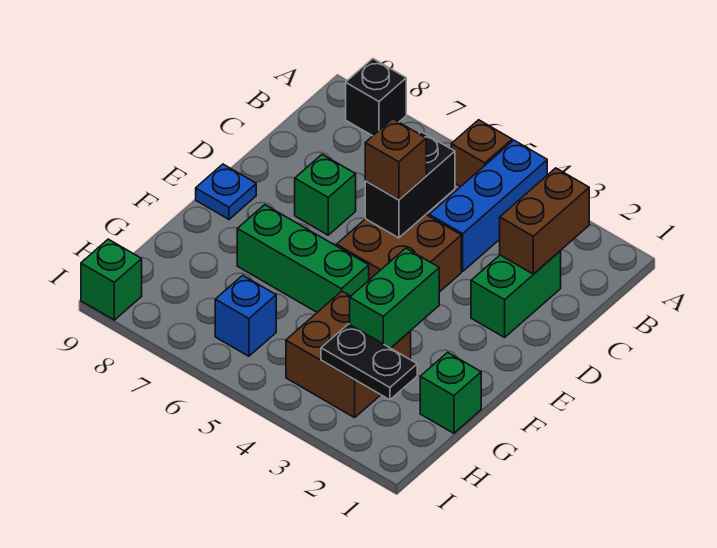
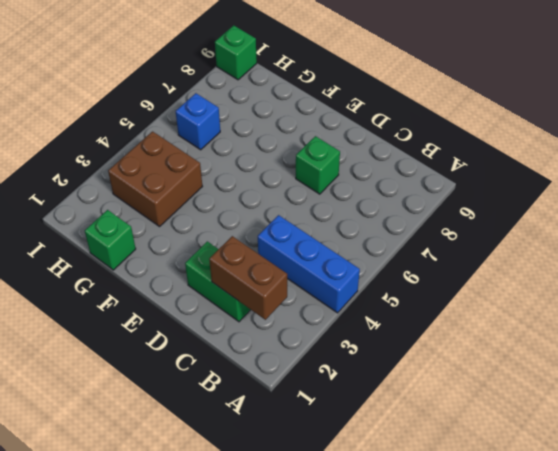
none -> brown brick A5 level 1
none -> black brick A8 level 1
none -> brown brick D4:E5 level 1

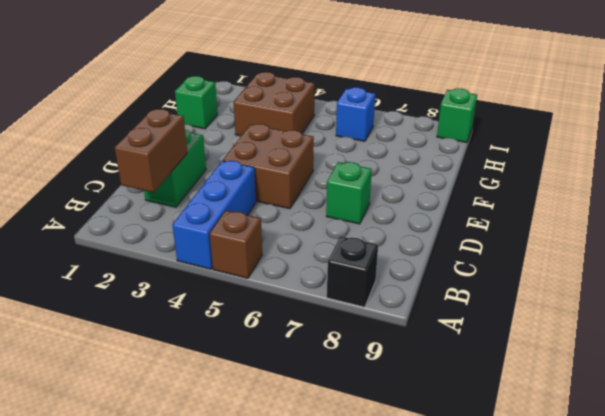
none -> blue plate E9 level 1
none -> green brick F5:F7 level 1
none -> black brick C5:D5 level 2

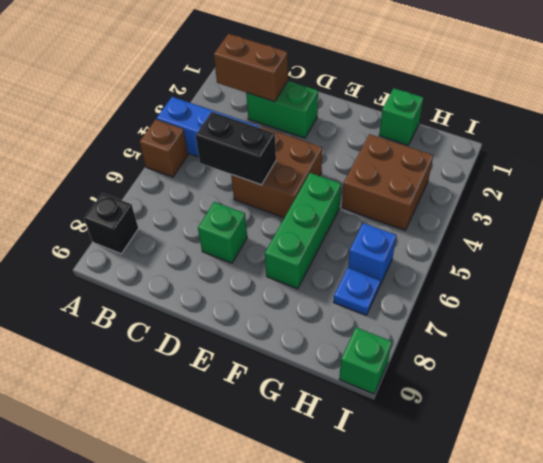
blue plate H7 level 1 -> blue plate E9 level 1
none -> green brick F3:G3 level 2
none -> black plate H2:H3 level 2
none -> brown brick D5 level 3

